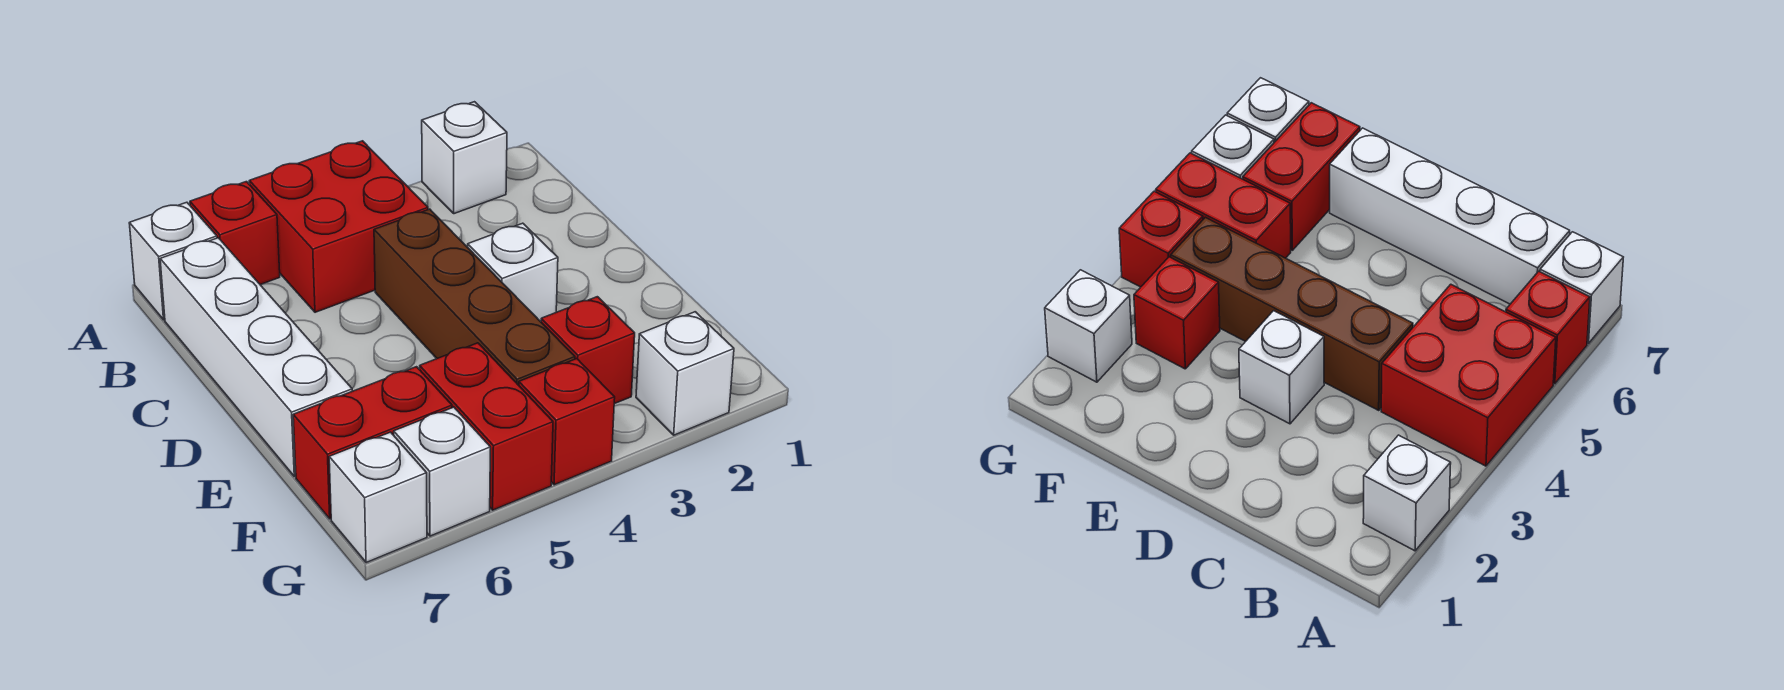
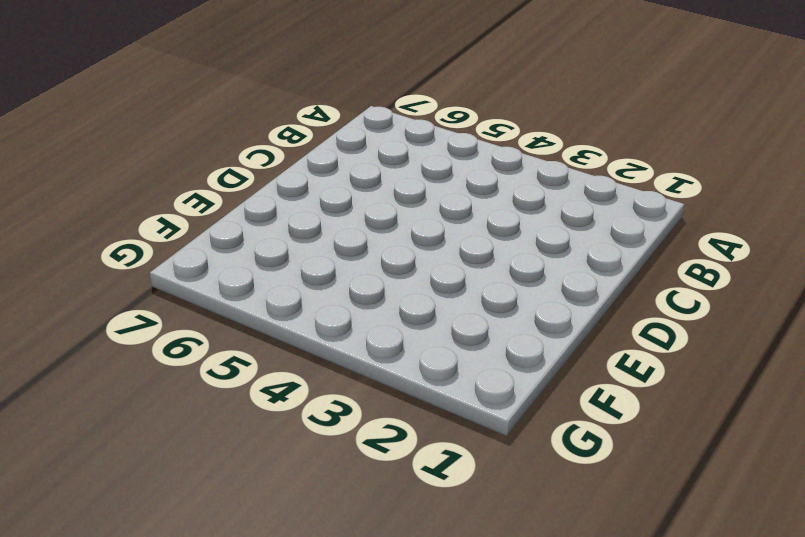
none -> white brick A2 level 1
none -> red brick A4:B5 level 1
none -> red brick A6 level 1

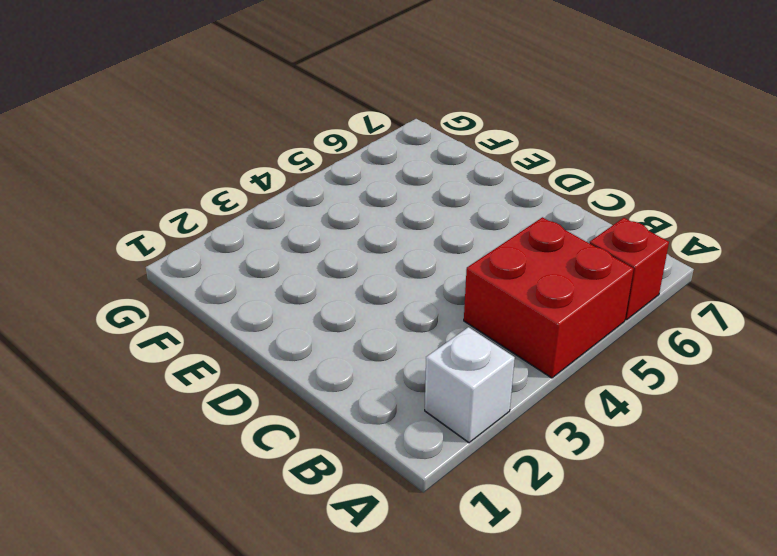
none -> white brick A7 level 1
none -> white brick B7:E7 level 1
none -> brown brick C4:F4 level 1

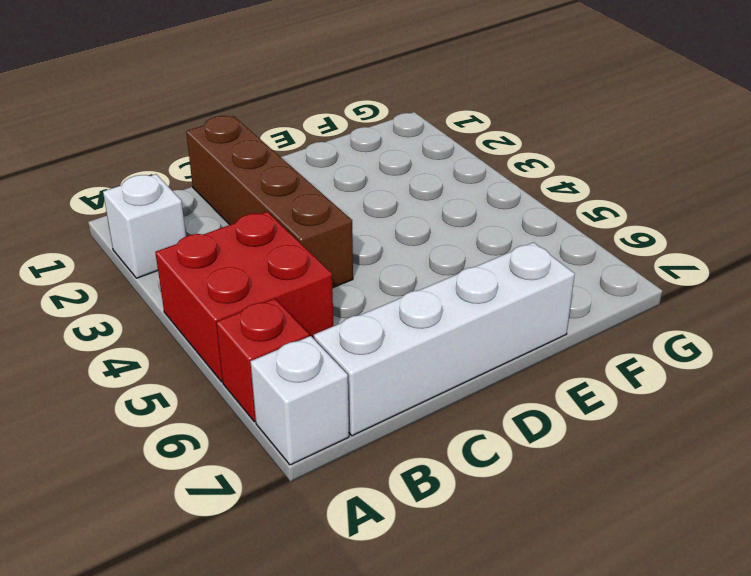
brown brick C1:C4 level 1 -> brown brick C4:F4 level 1
none -> white brick D3 level 1
none -> red brick F3 level 1
none -> red brick F5:G5 level 1

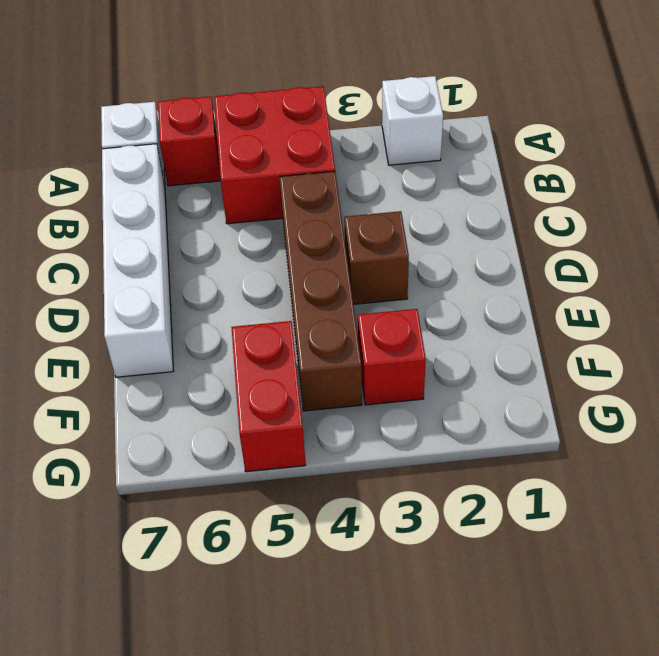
brown brick D3 level 1 -> white brick D3 level 1
none -> red brick F6:F7 level 1
none -> white brick G2 level 1
none -> red brick G4 level 1

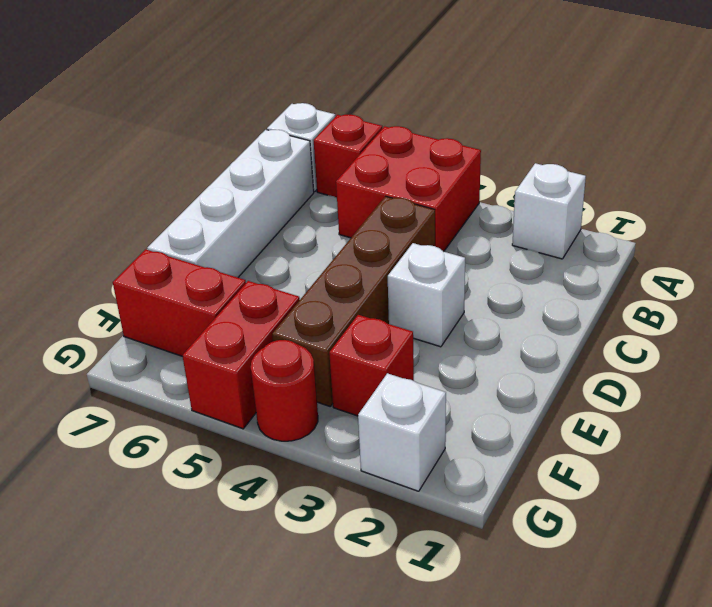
red round brick G4 level 1 -> red brick G4 level 1
none -> white brick G6 level 1
none -> white brick G7 level 1

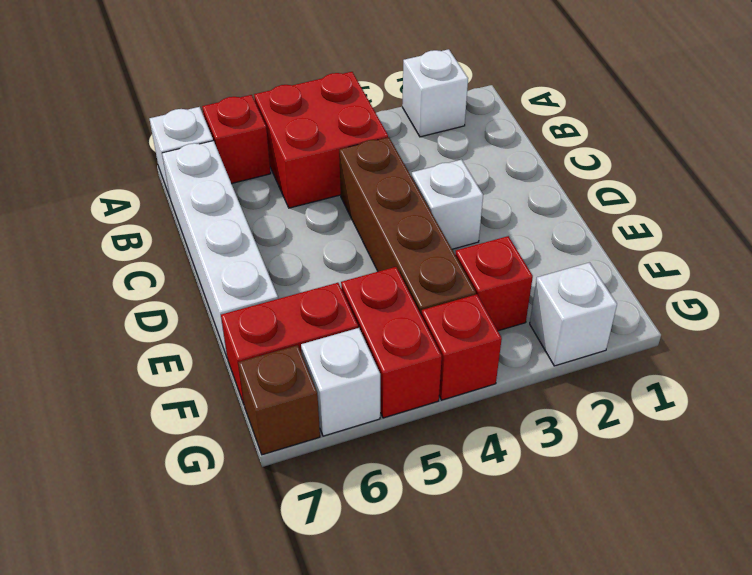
brown brick G7 level 1 -> white brick G7 level 1

